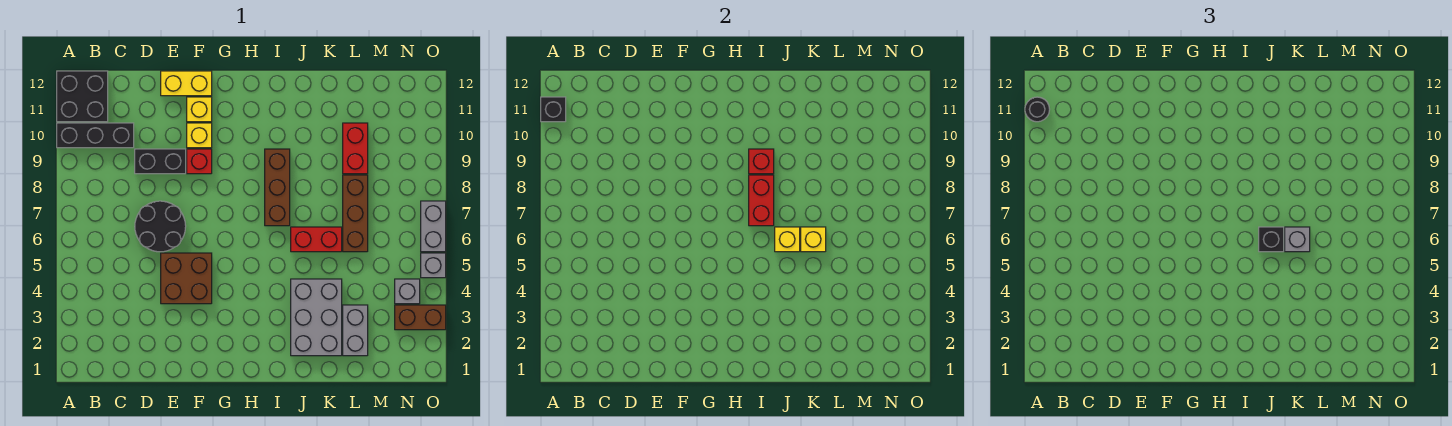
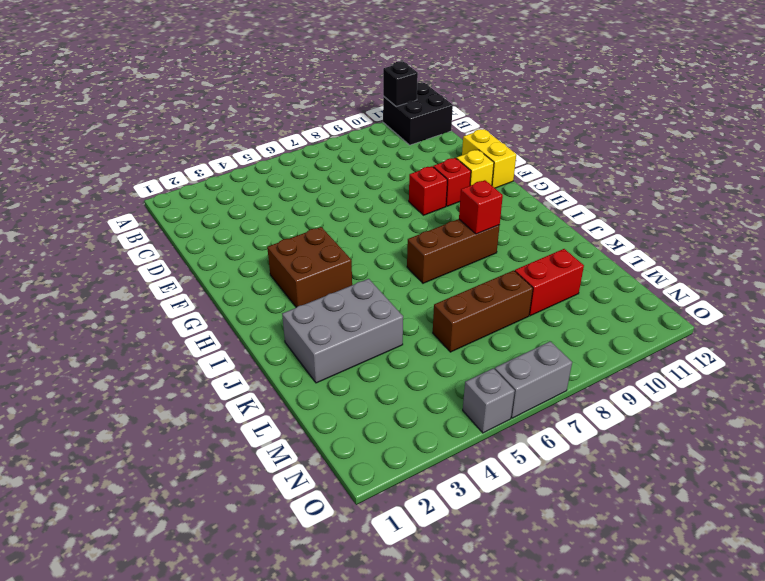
red brick F10 level 1 -> yellow brick F10 level 1
brown brick G3:H4 level 1 -> brown brick E4:F5 level 1
none -> black brick A10:C10 level 1
none -> black round brick D6:E7 level 1
none -> black brick D9:E9 level 1

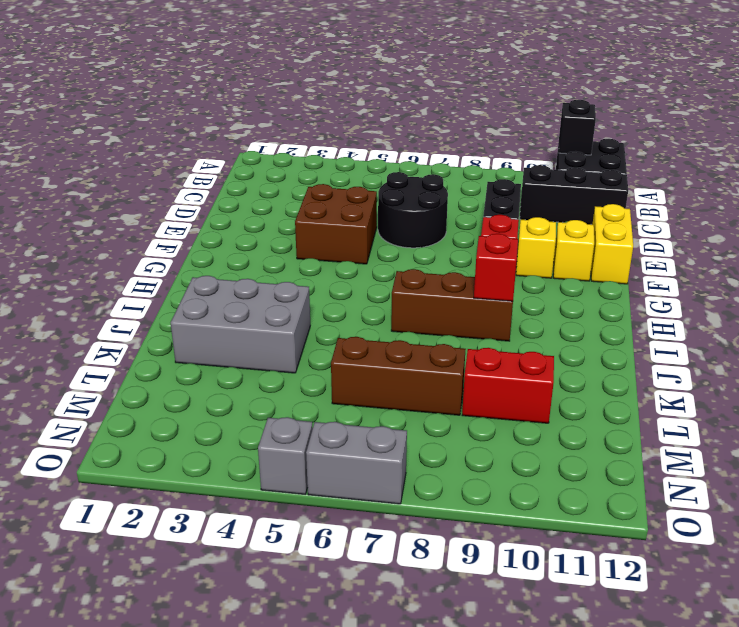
black brick C10:C12 level 1 -> black brick A10:C10 level 1
none -> red brick J6:K6 level 1
none -> grey brick L2:L3 level 1
none -> brown brick N3:O3 level 1

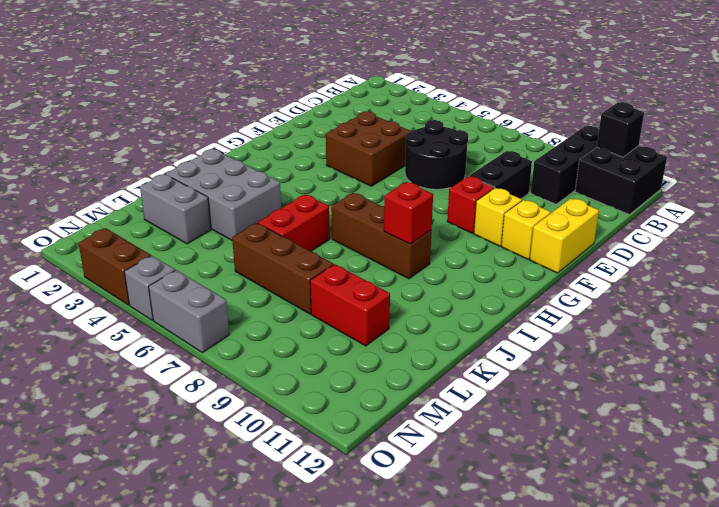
brown brick O3:O4 level 1 -> brown brick N3:O3 level 1
none -> grey brick N4 level 1
none -> red brick I7:I8 level 2
none -> yellow brick J6 level 2

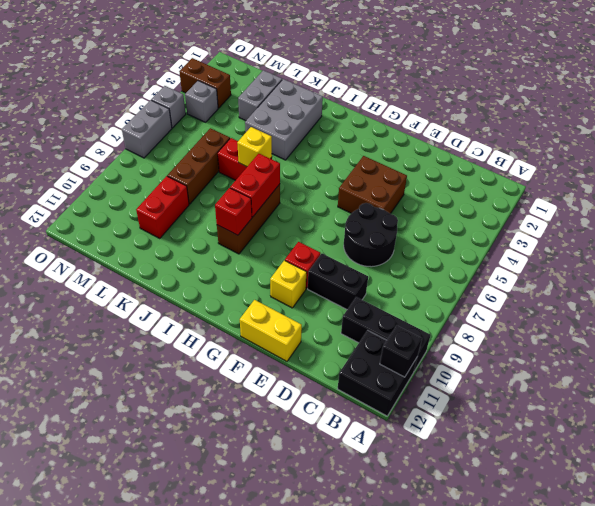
none -> yellow brick F11 level 1
none -> yellow brick K6 level 2
none -> black round brick A11 level 3

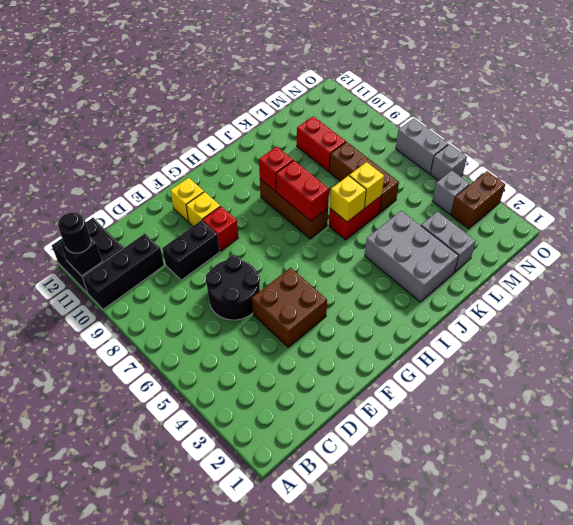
none -> yellow brick E12:F12 level 1
none -> black brick J6 level 3
none -> grey brick K6 level 3

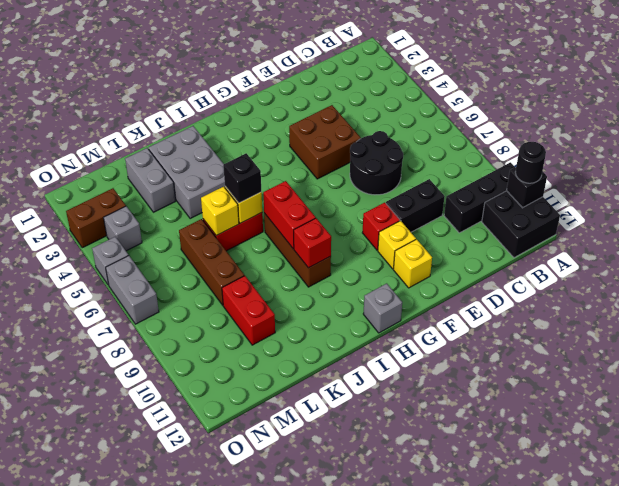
grey brick H12 level 1 -> grey brick K6 level 3
none -> yellow brick E12:F12 level 1

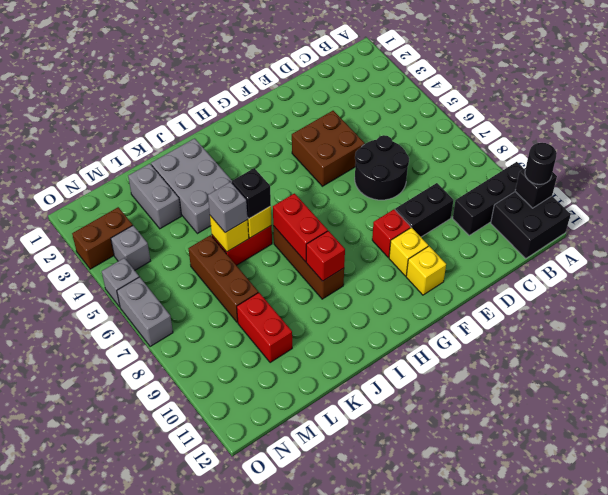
none -> yellow brick E12:F12 level 1

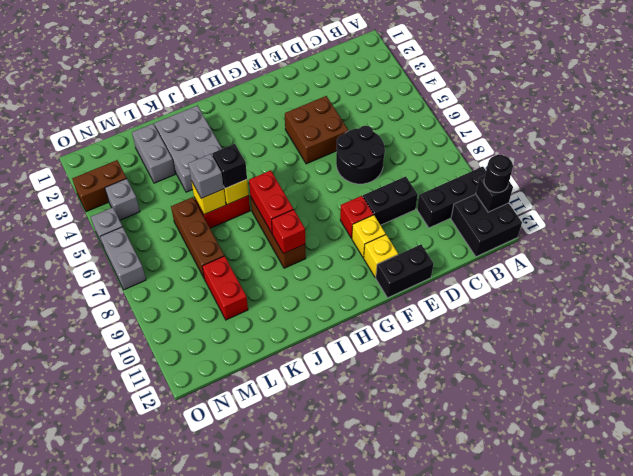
black brick E12:F12 level 1 -> yellow brick E12:F12 level 1

